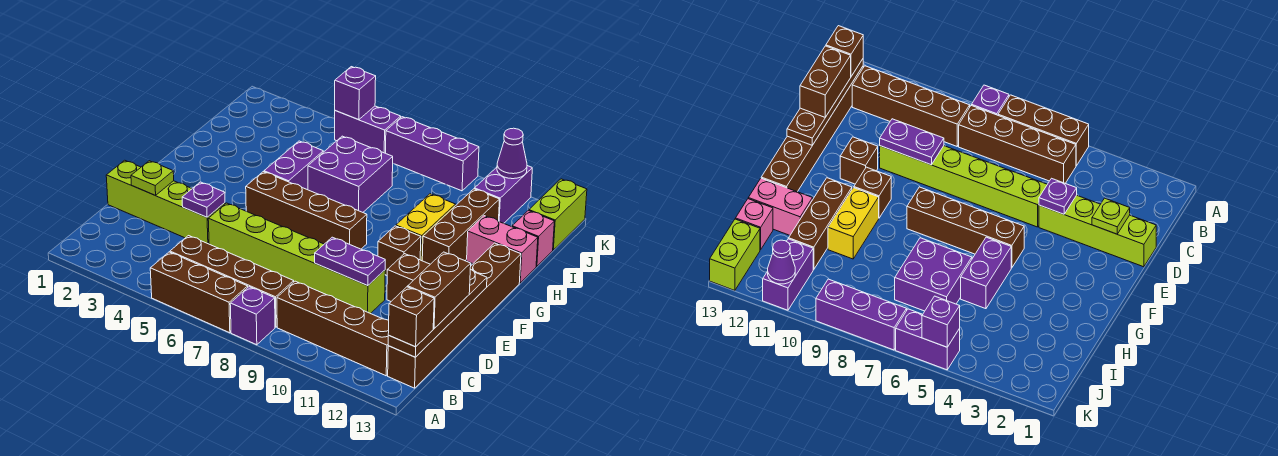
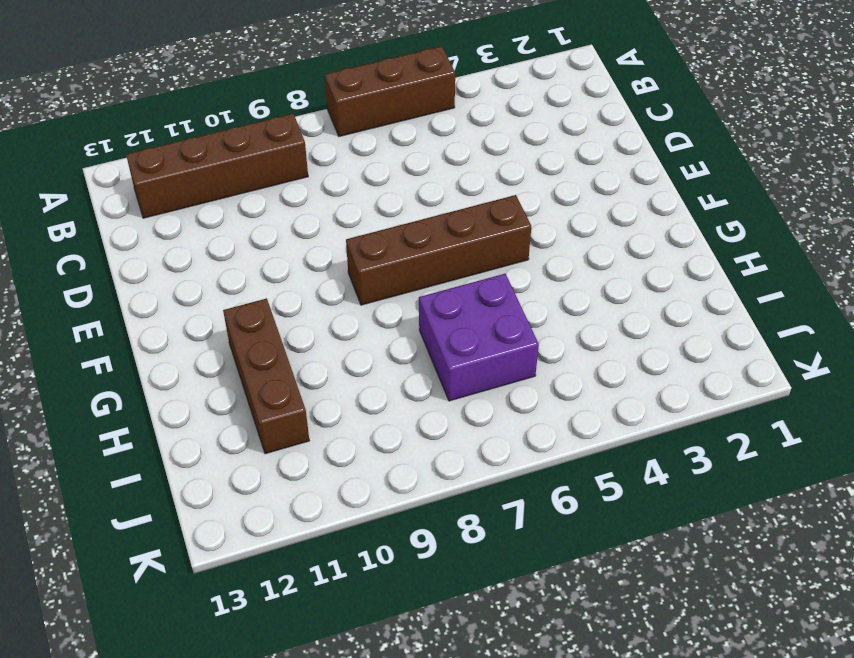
none -> purple brick A8 level 1
none -> brown brick B5:B8 level 1
none -> brown brick B13:G13 level 1

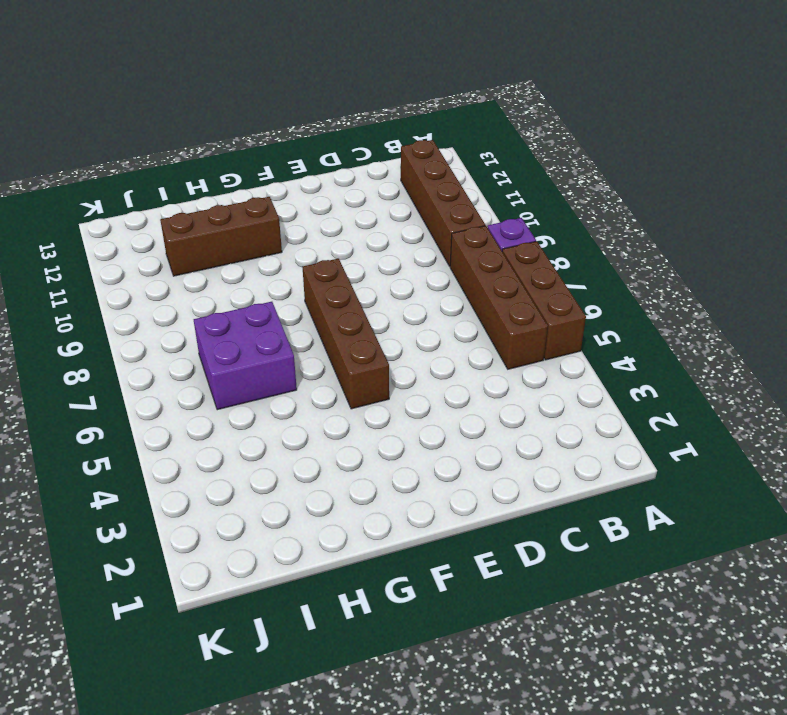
none -> brown brick B13:G13 level 1
none -> lime brick D1:D4 level 1
none -> lime brick D5:D10 level 1

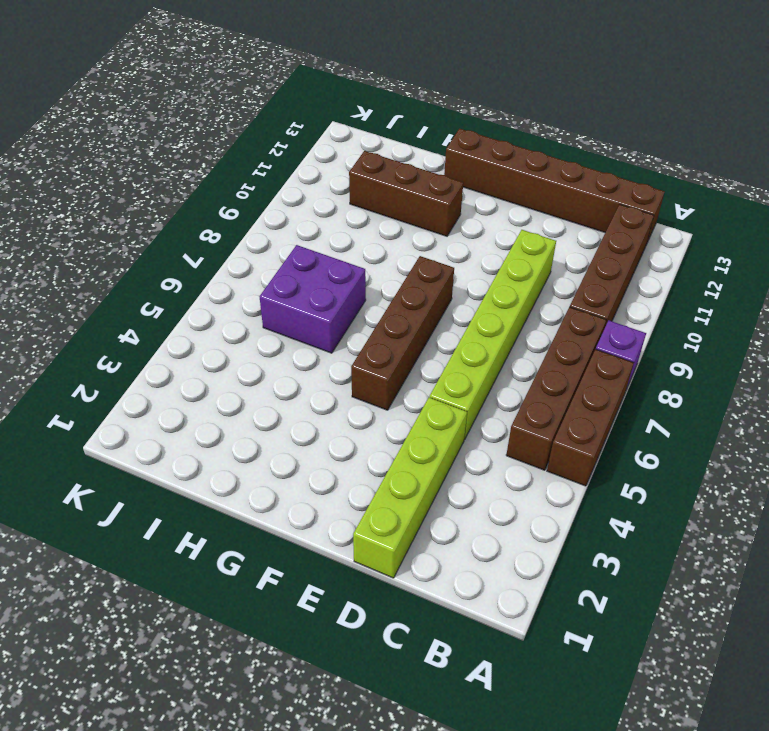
none -> brown brick E11 level 1
none -> brown brick F10 level 1
none -> purple brick G5:H5 level 1

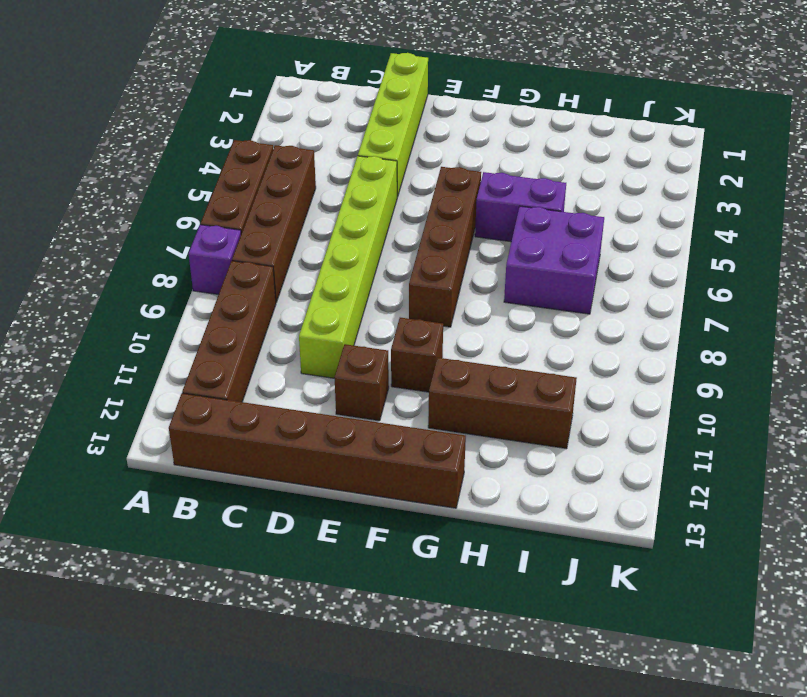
none -> yellow brick G10:H10 level 1
none -> pink brick H12:H13 level 1
none -> pink brick I13 level 1

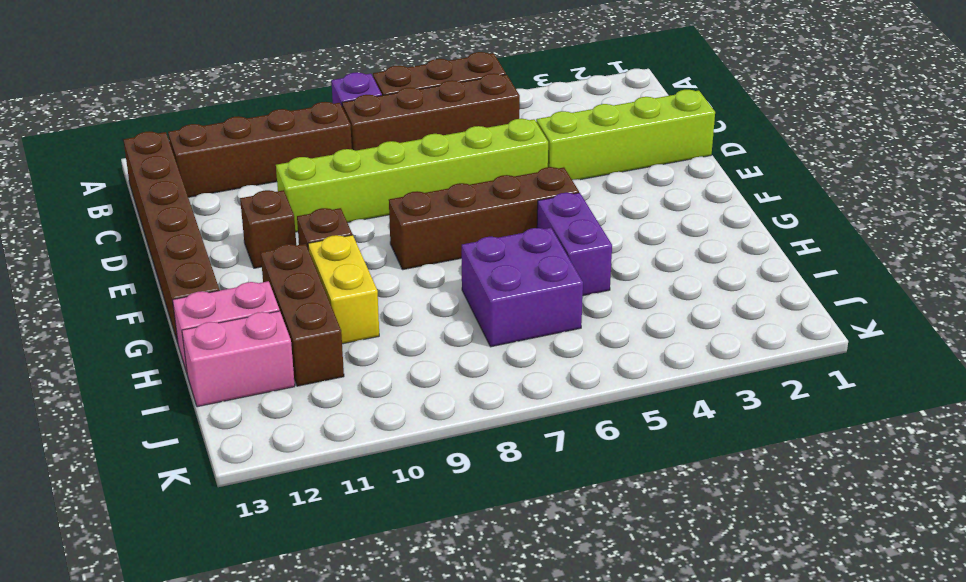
pink brick I12:I13 level 1 -> pink brick I13 level 1
none -> purple brick J11:K11 level 1
none -> lime brick J13:K13 level 1
none -> purple brick K5:K6 level 1

